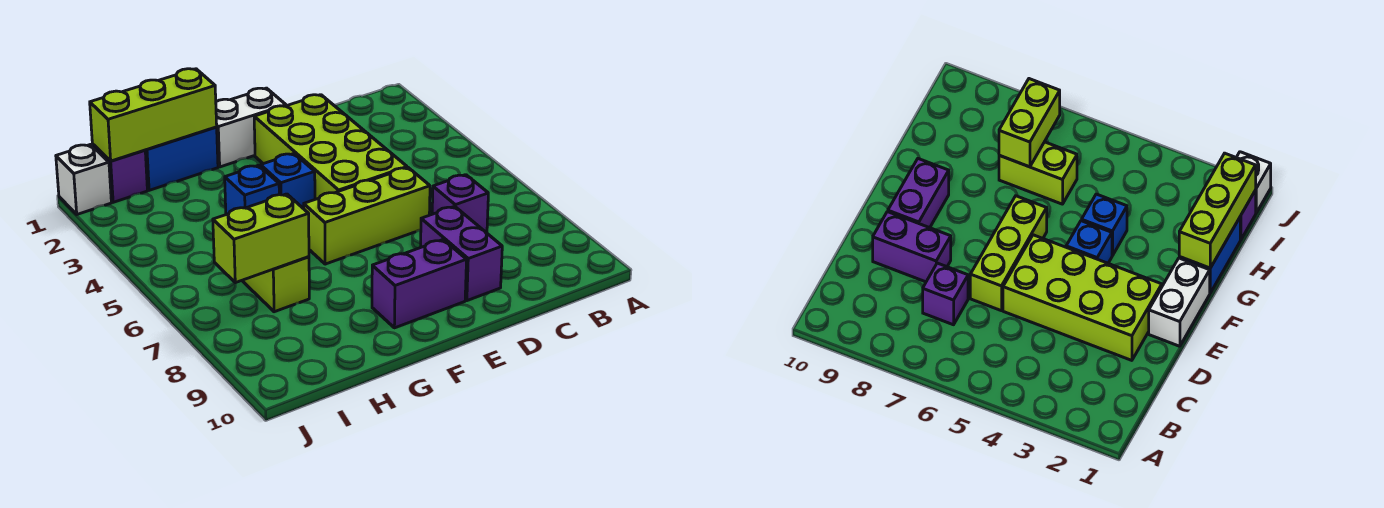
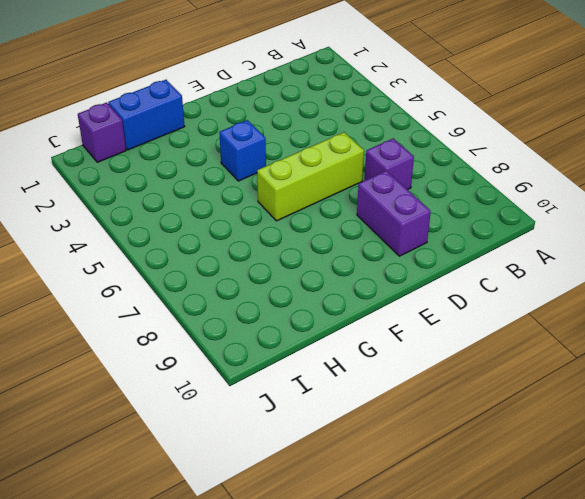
none -> lime brick D2:E5 level 1
none -> white brick E1:F1 level 1
none -> purple brick E9:F9 level 1

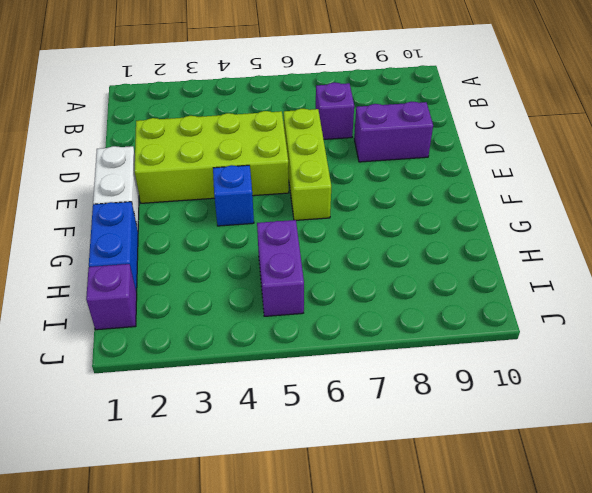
purple brick H5:I5 level 1 -> purple brick E9:F9 level 1
none -> blue brick G4 level 1
none -> lime brick H6:H7 level 1
none -> white brick J1 level 1

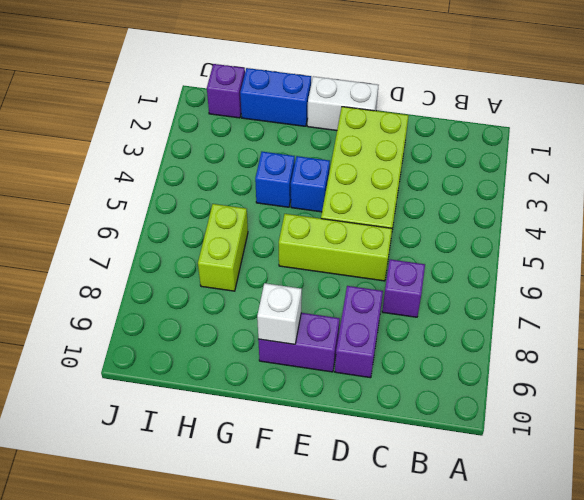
white brick F9 level 2 -> white brick J1 level 1
none -> lime brick G1:I1 level 2
none -> lime brick H7:I7 level 2

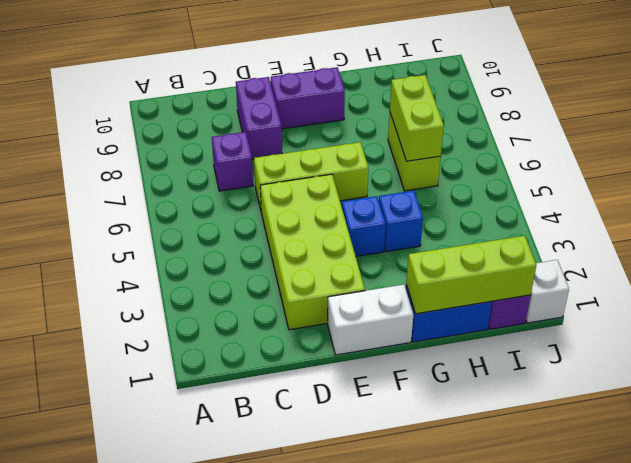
lime brick H6:H7 level 2 -> lime brick H7:I7 level 2

